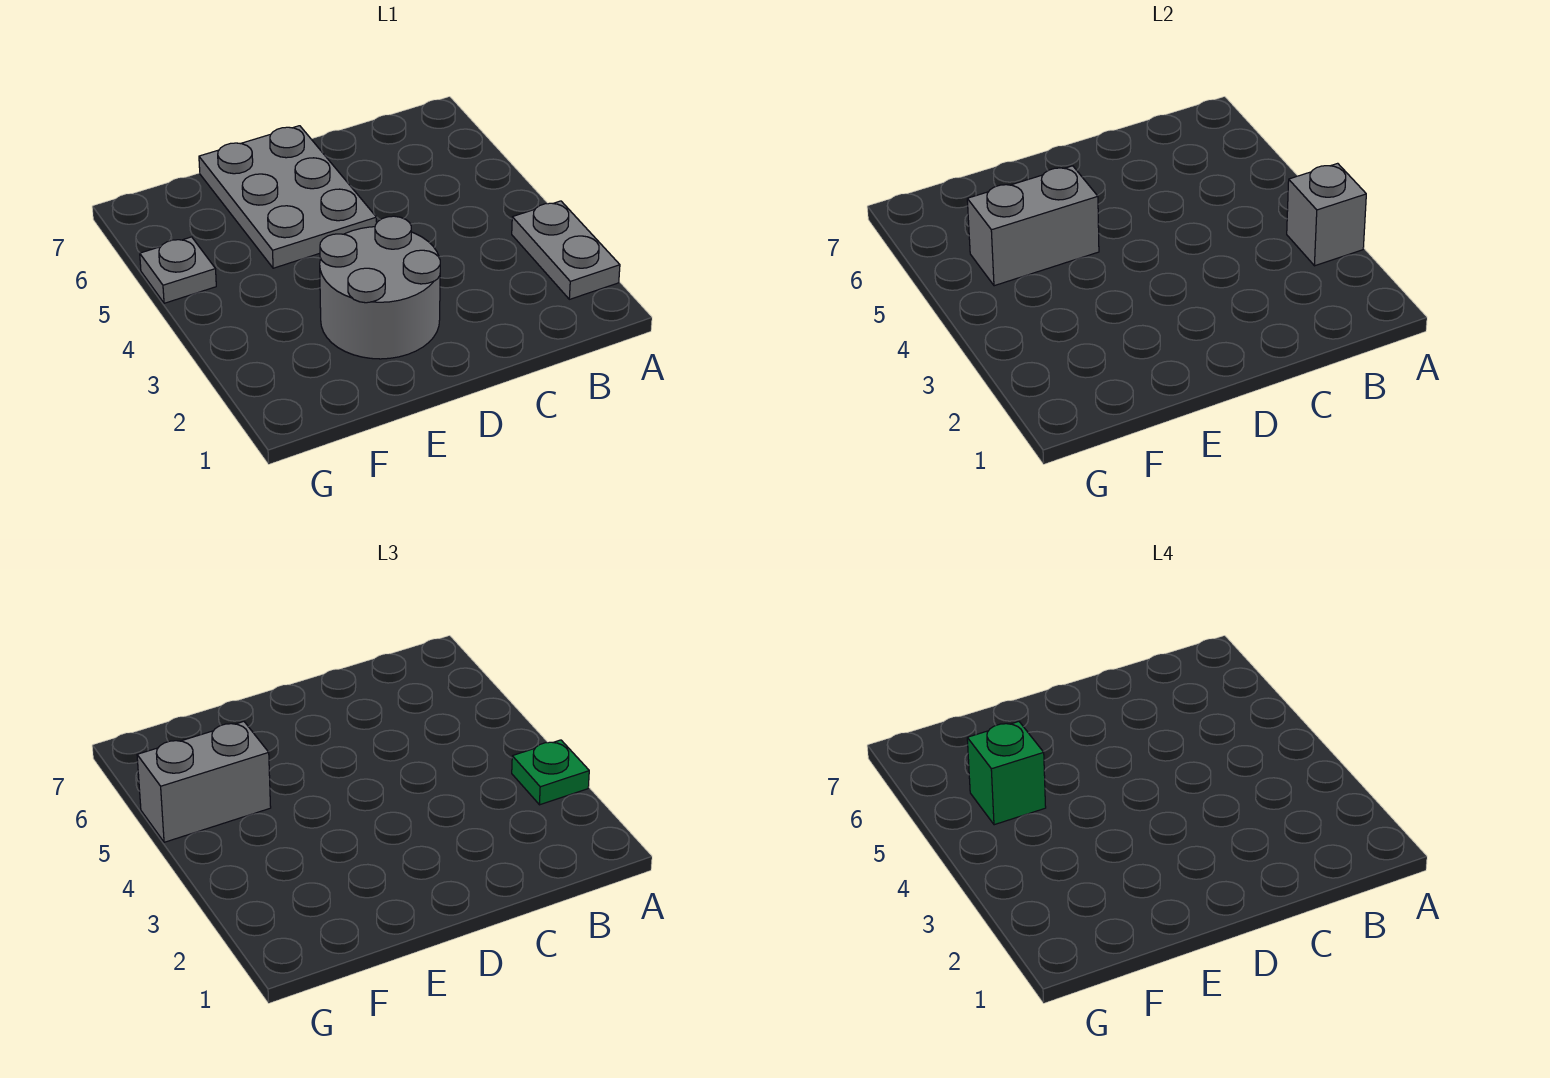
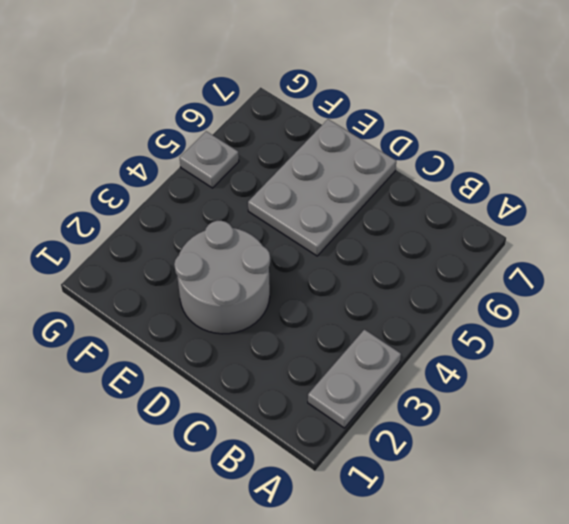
none -> grey brick A3 level 2
none -> grey brick E5:F5 level 2

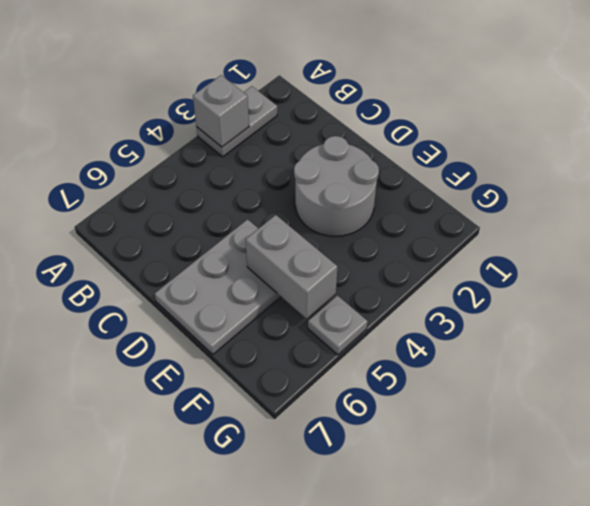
none -> green plate A3 level 3
none -> grey brick F5:G5 level 3

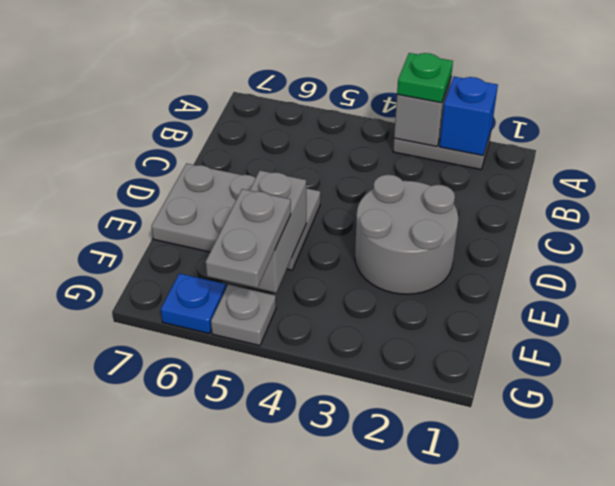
blue brick A2 level 2 -> none
grey plate F5:G5 level 3 -> grey brick F5:G5 level 3
blue plate G6 level 1 -> none
none -> green brick F5 level 4

